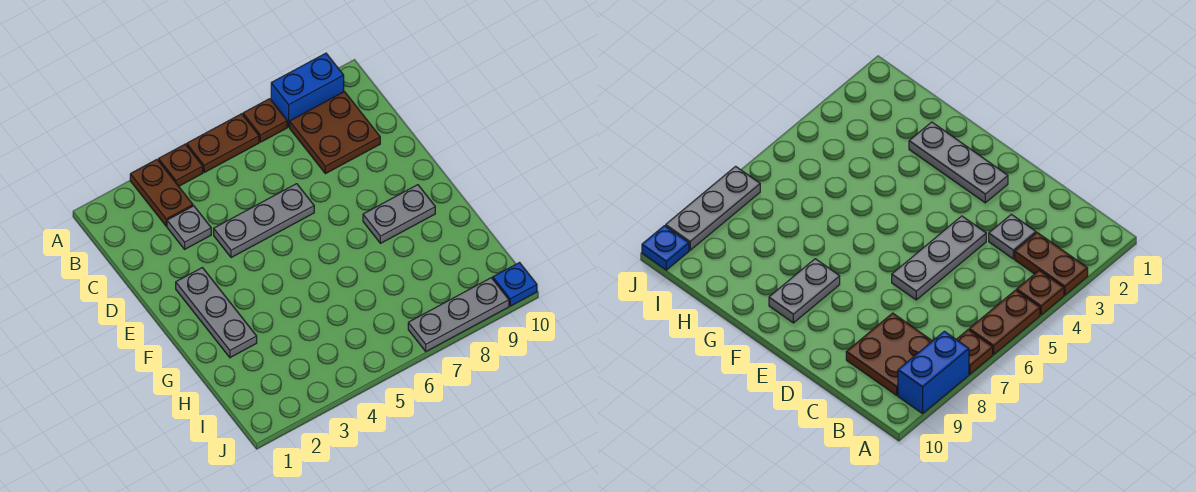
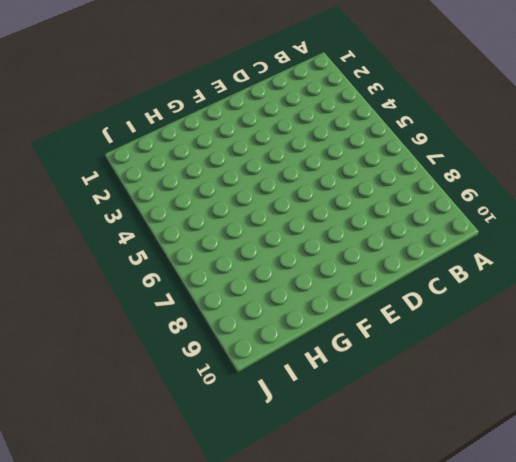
none -> brown plate A3:B3 level 1
none -> brown plate A4 level 1
none -> brown plate A5:A6 level 1

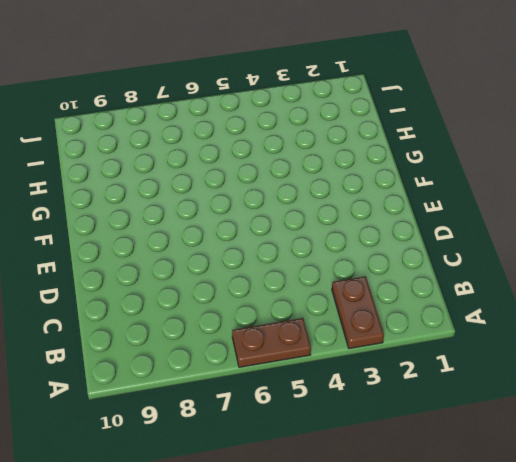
none -> brown plate A4 level 1
none -> brown plate A7 level 1
none -> blue brick A8:A9 level 1

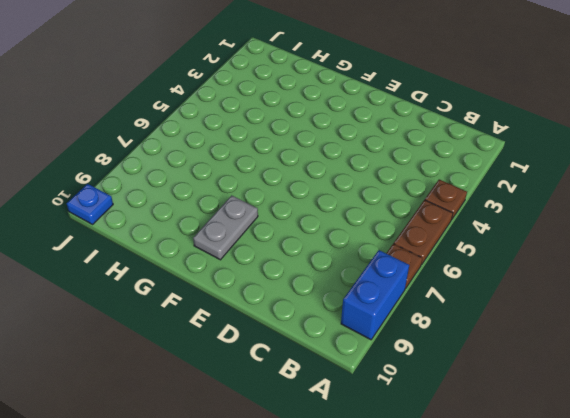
none -> brown plate A3:B3 level 1
none -> brown plate B8:C9 level 1
none -> grey plate C3 level 1

